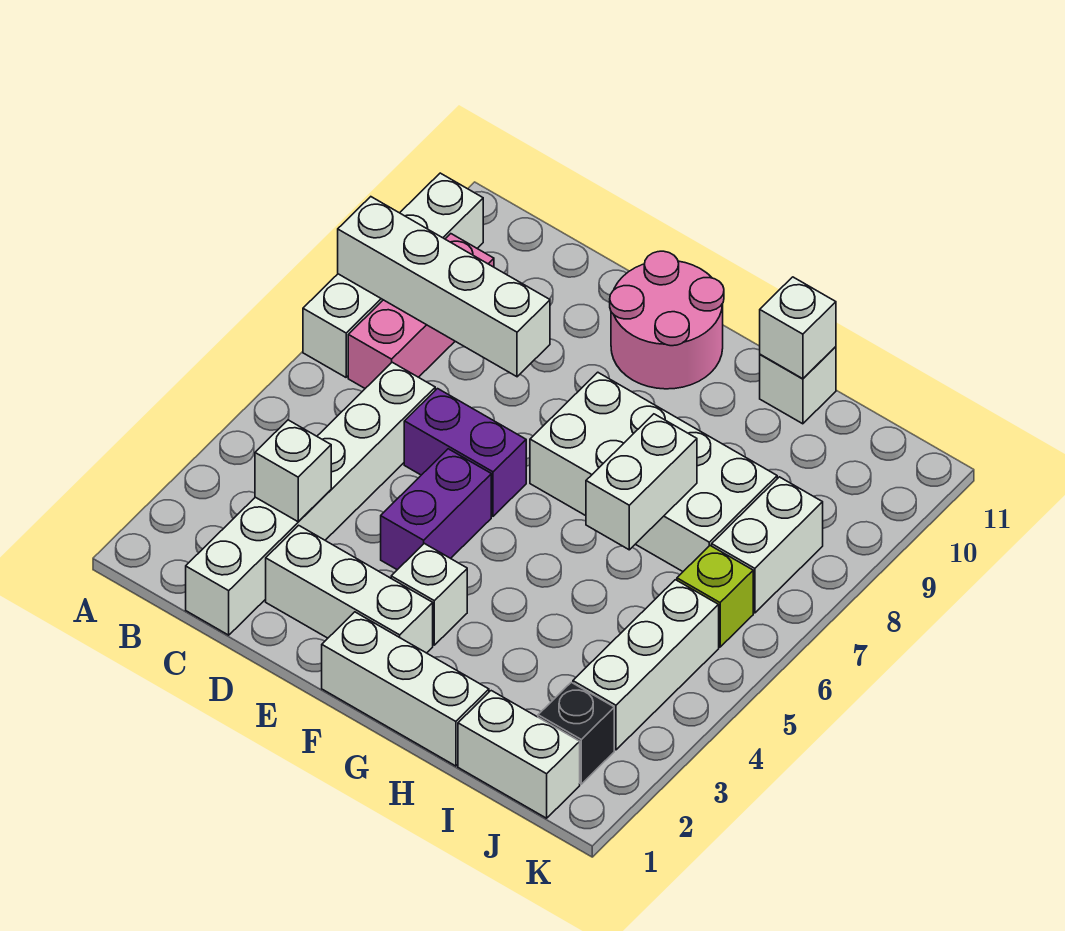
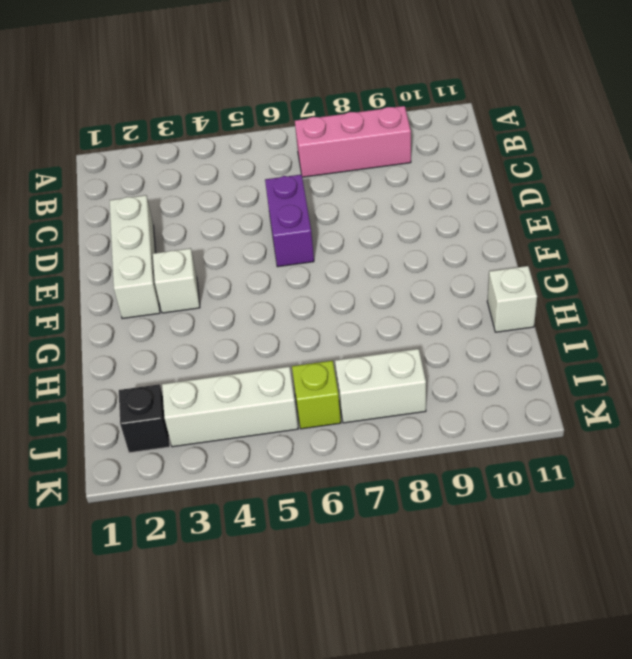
none -> white brick A7:A10 level 1
none -> white brick C1:C6 level 1
none -> purple brick E4:E5 level 1

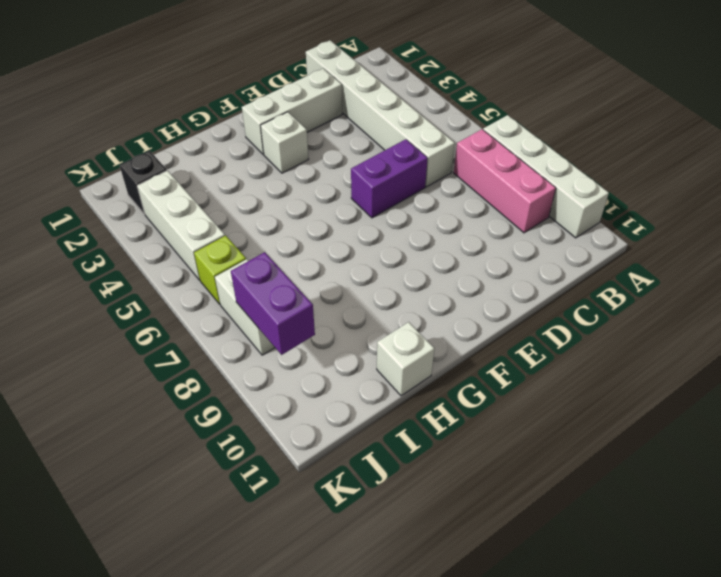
purple brick J8:J9 level 2 -> purple brick E4:E5 level 1
none -> pink round brick E10:F11 level 1
none -> white brick F1:H1 level 1
none -> white brick F7:I8 level 1

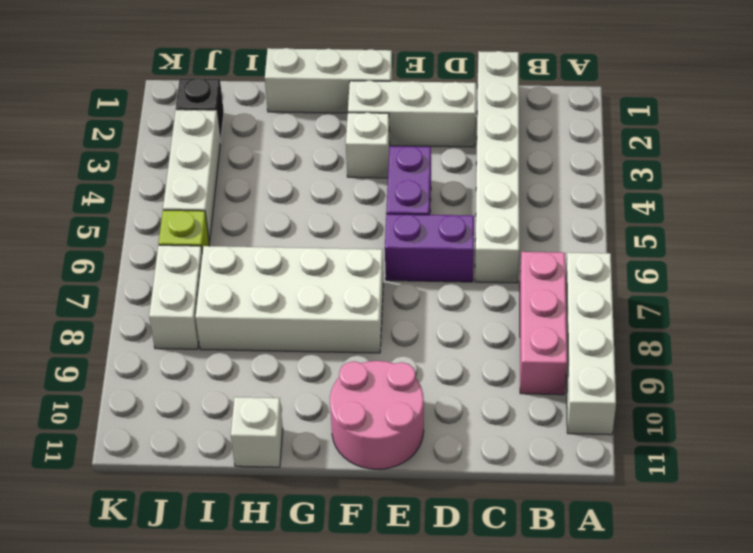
none -> white brick I1:J1 level 1
none -> white brick A8:D8 level 2
none -> white brick C3 level 2

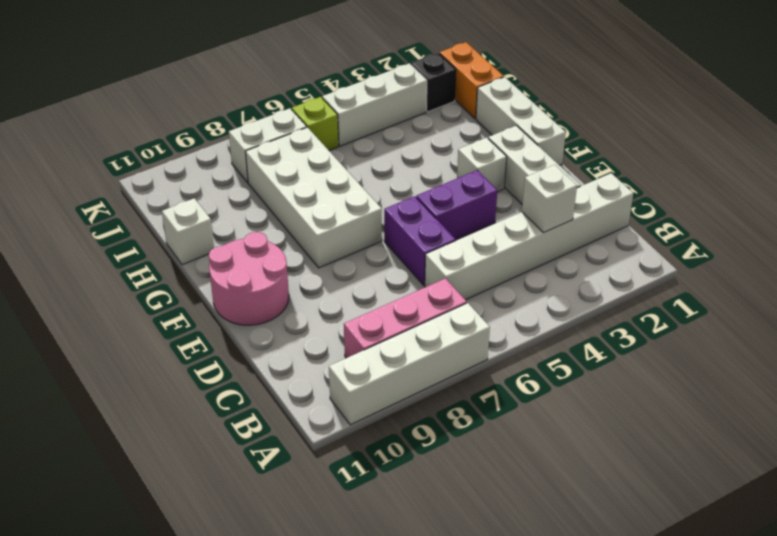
orange brick I1:J1 level 1 -> white brick I1:J1 level 1
none -> white brick A8:D8 level 2
none -> white brick H6:H7 level 2
none -> white brick H11 level 2

